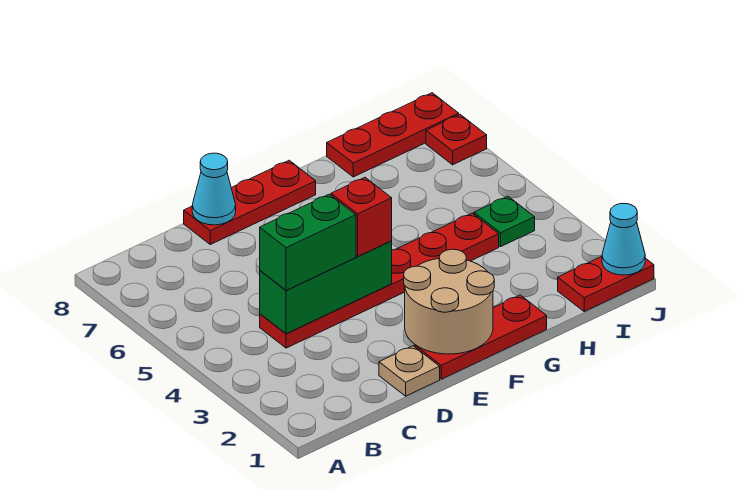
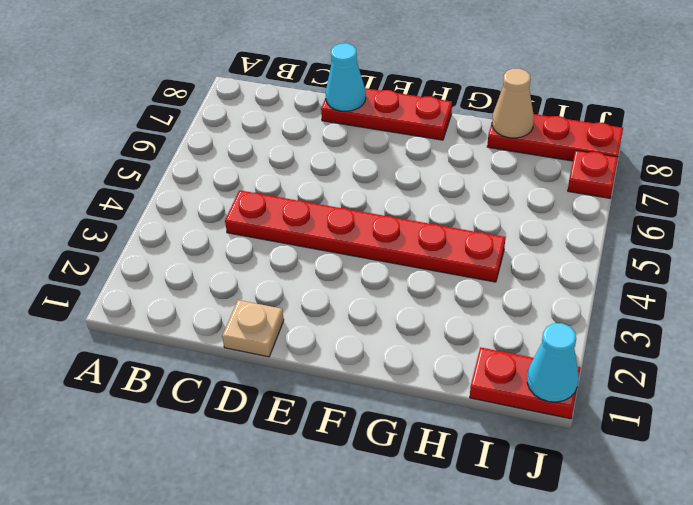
tan cone H8 level 2 -> none
none -> red plate E1:G1 level 1
none -> green plate I4 level 1
none -> green brick C4:E4 level 2

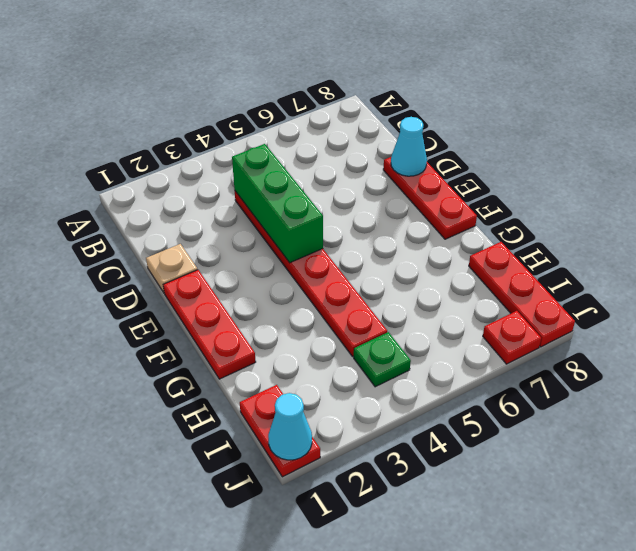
none -> tan round brick E1:F2 level 2
none -> green brick C4:D4 level 3
none -> red brick E4 level 3

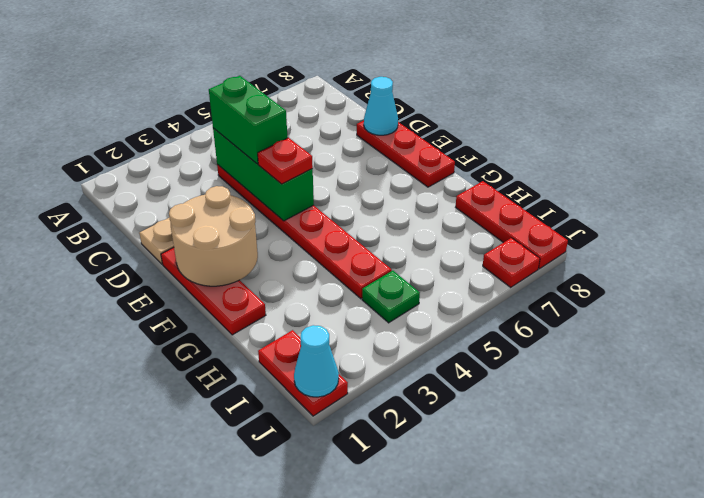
red plate E4 level 3 -> red brick E4 level 3

